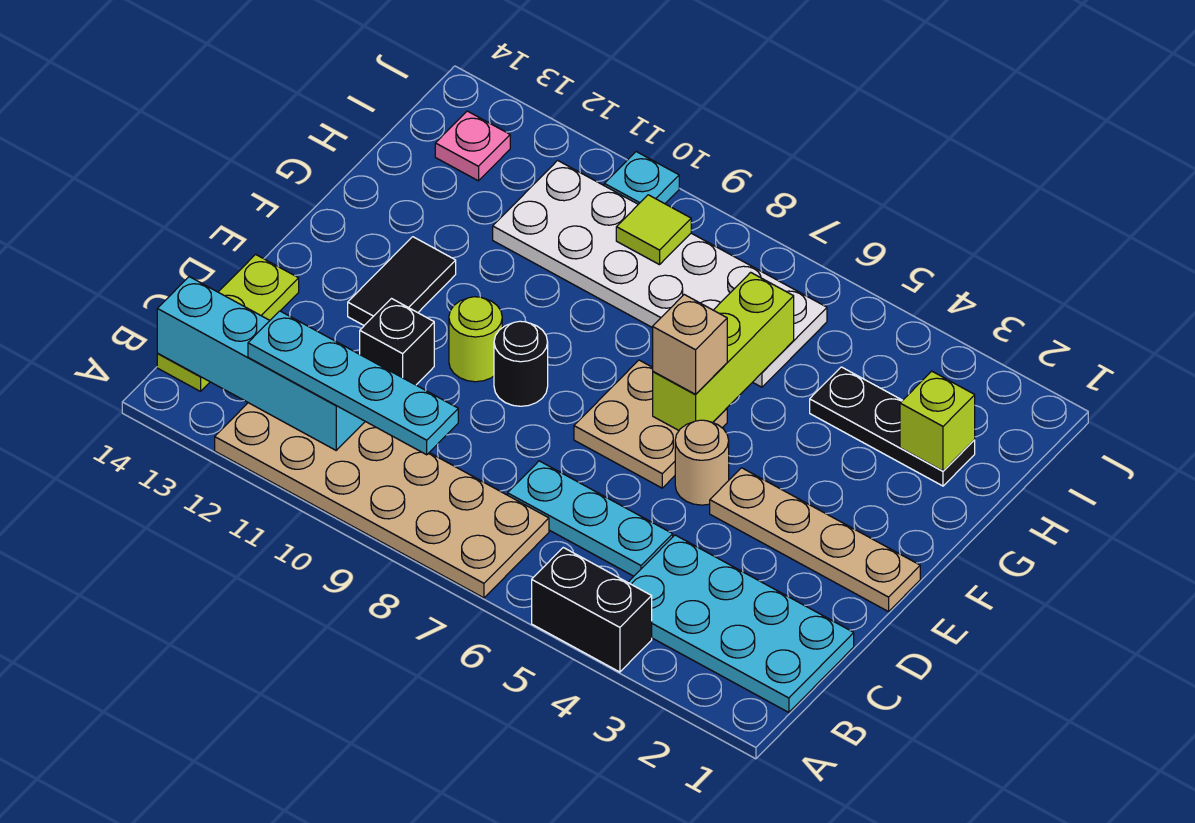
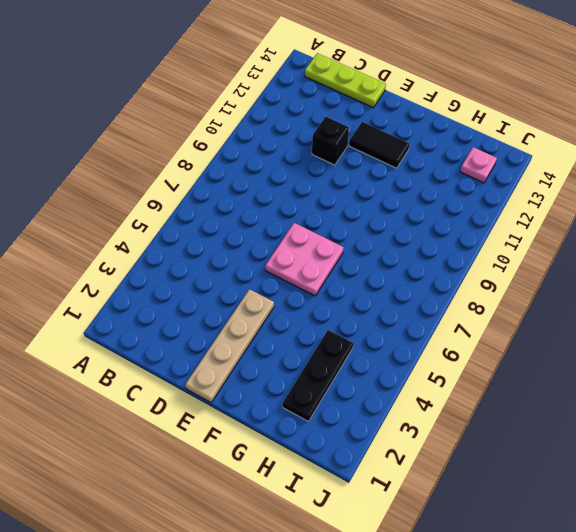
pink plate E6:F7 level 1 -> tan plate E6:F7 level 1
none -> black brick A4:A5 level 1
none -> tan plate A7:B12 level 1
none -> cyan plate B1:C4 level 1

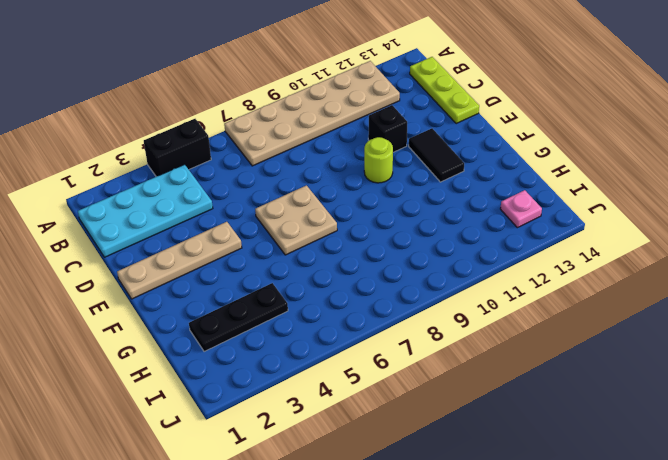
none -> cyan plate C5:C7 level 1
none -> tan round brick E5 level 1
none -> black round brick E9 level 1

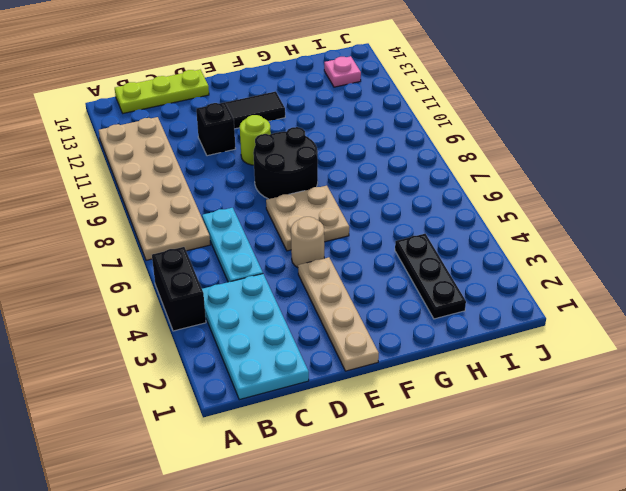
black round brick E8:F9 level 1 -> black round brick E9 level 1
none -> white plate H6:I11 level 1
none -> cyan plate J10 level 1
none -> cyan brick B11:B14 level 2

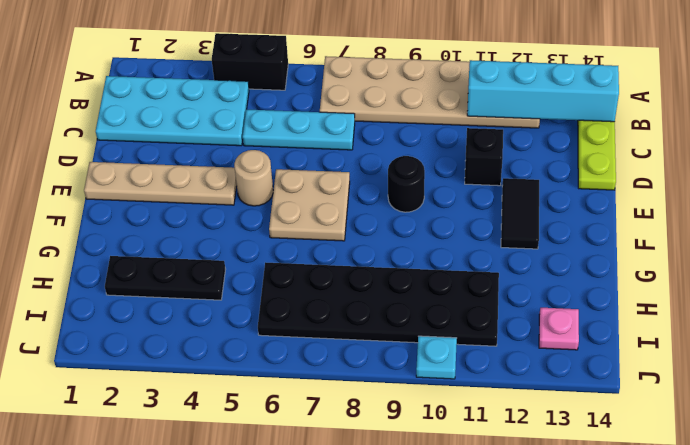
black plate H6:I11 level 1 -> white plate H6:I11 level 1
none -> lime round brick E10 level 1
none -> lime brick F6:H6 level 2
none -> lime brick H2 level 2

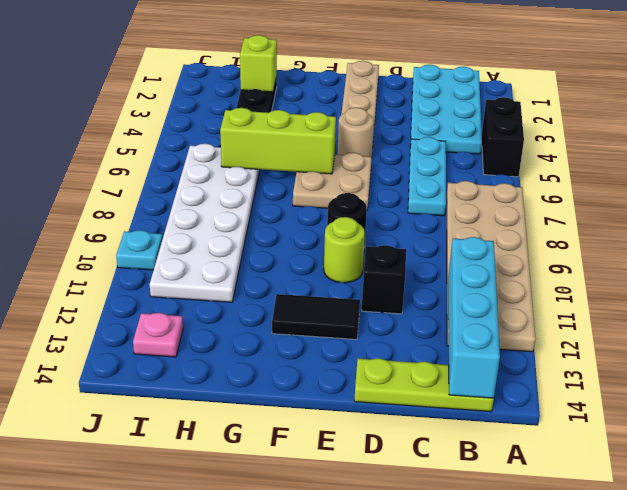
none -> lime tile I9 level 2
none -> cyan plate B9:B12 level 3
none -> tan brick F6 level 3

